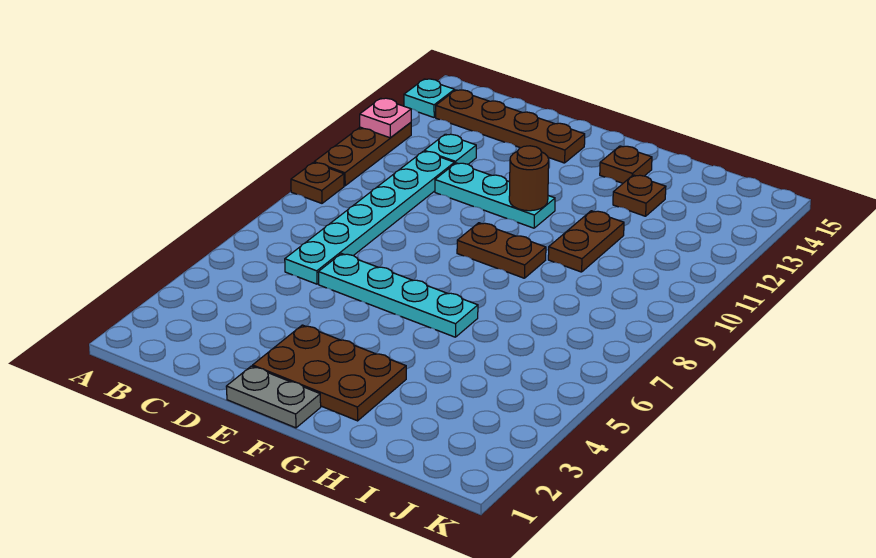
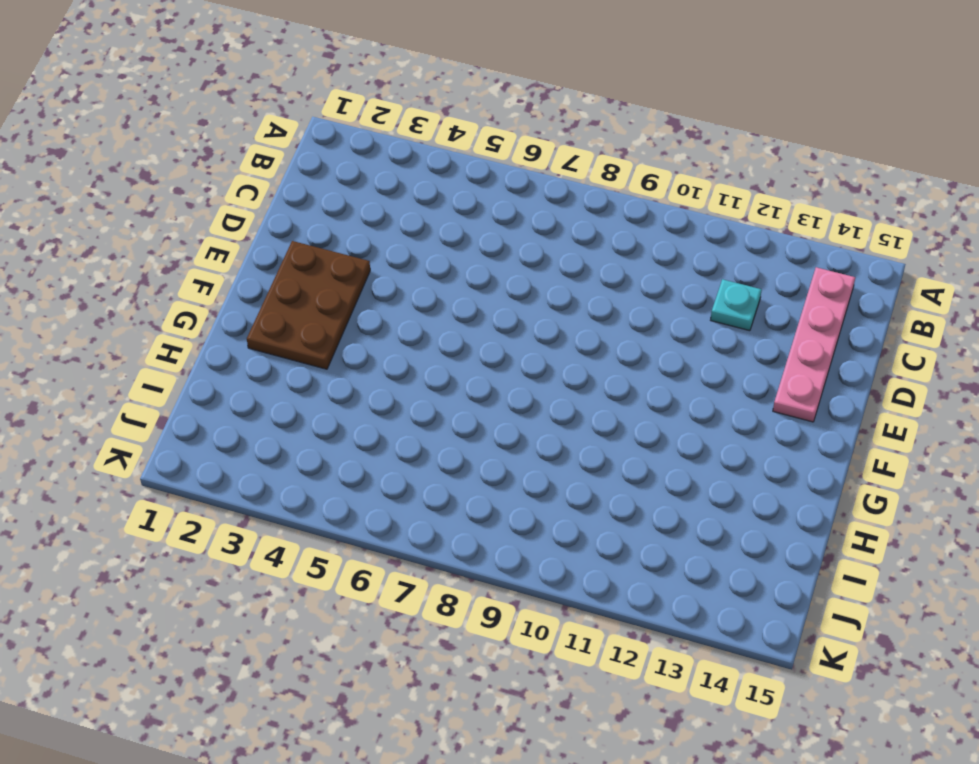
pink plate B14:E14 level 1 -> brown plate B14:E14 level 1
none -> brown plate A9 level 1
none -> brown plate A10:A12 level 1
none -> cyan plate A14 level 1

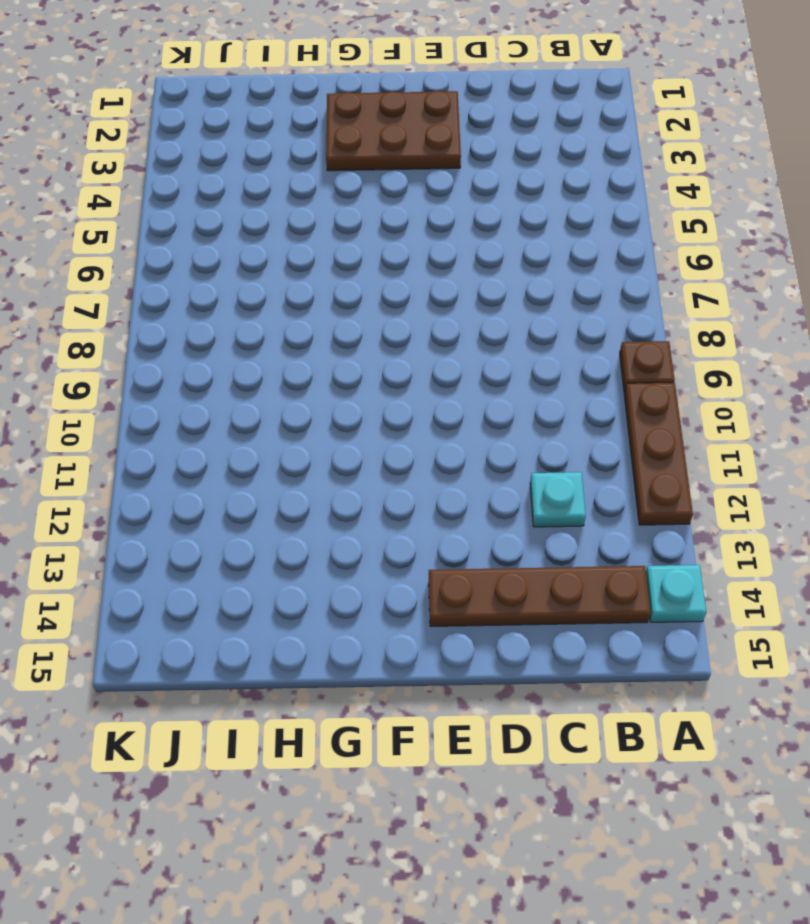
none -> cyan plate C6:C11 level 1
none -> cyan plate D6:G6 level 1
none -> cyan plate D11:F11 level 1

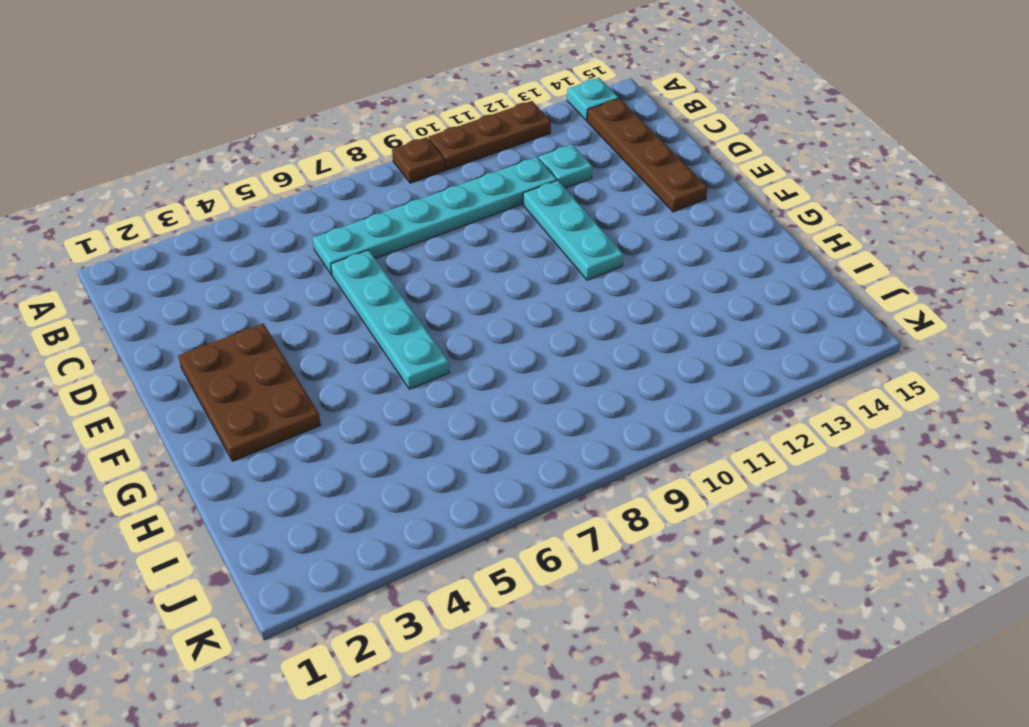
none -> grey plate E1:F1 level 1
none -> brown plate F9:G9 level 1
none -> brown plate G14 level 1

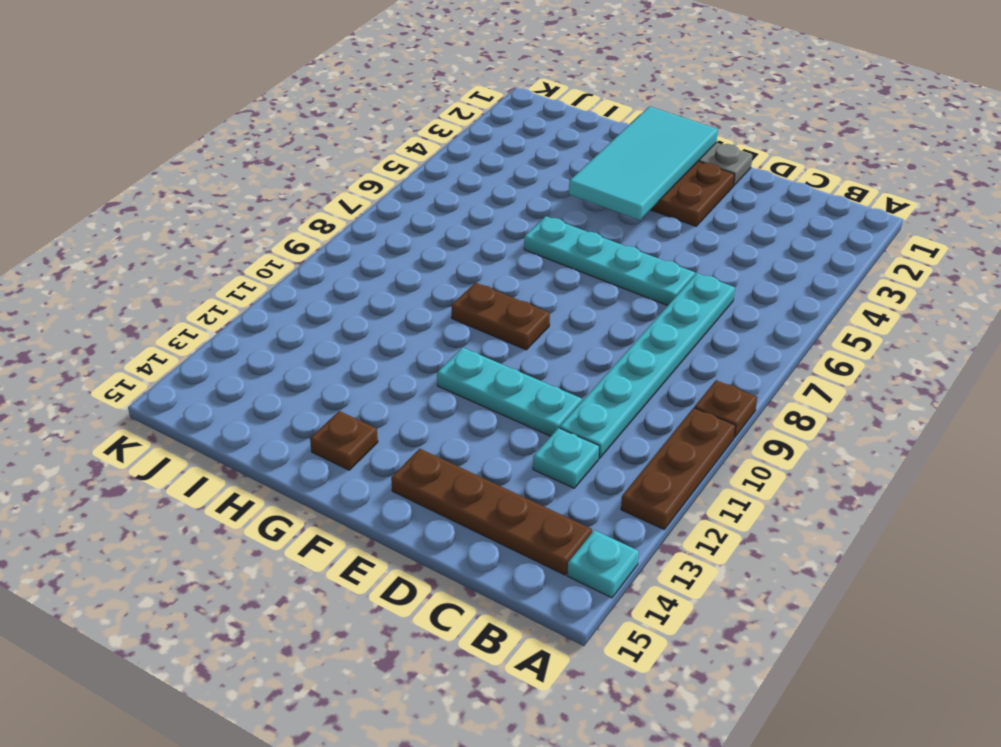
cyan tile F1:G4 level 2 -> none
none -> brown plate H10:H11 level 1
none -> brown plate H13 level 1
none -> pink plate A12 level 2

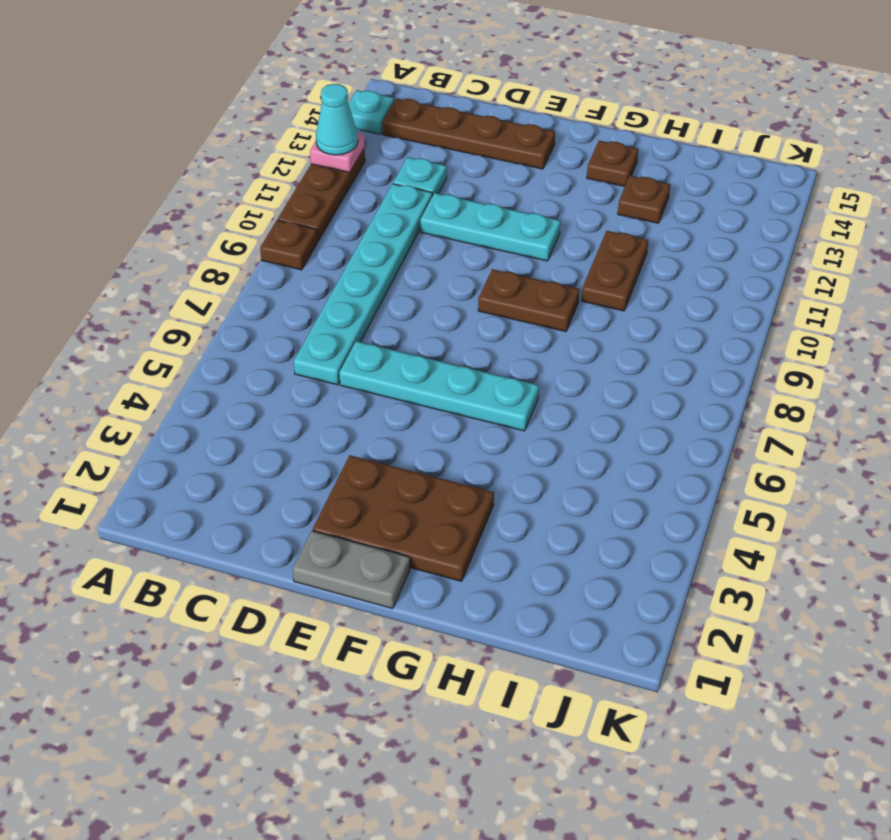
cyan cone A12 level 3 -> none
none -> brown round brick F11 level 2

